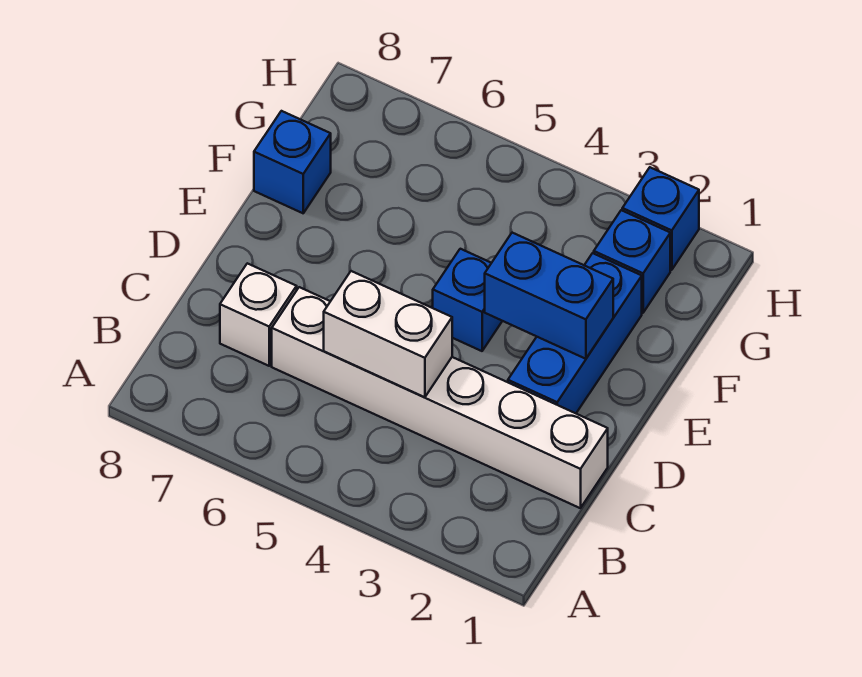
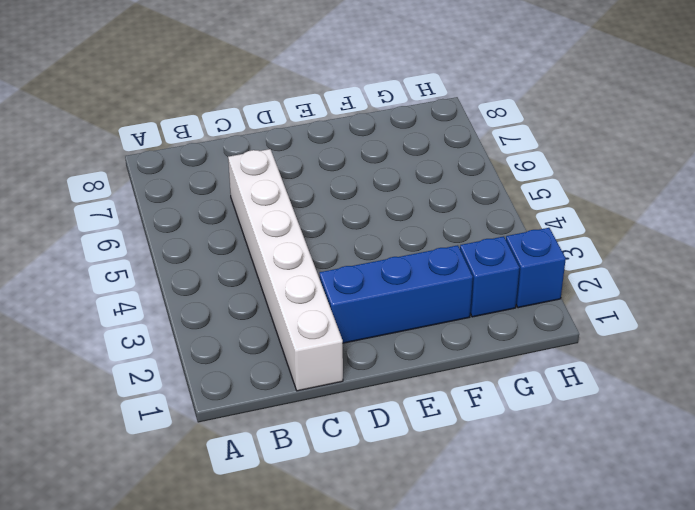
none -> white brick C7 level 1
none -> blue brick E4 level 1

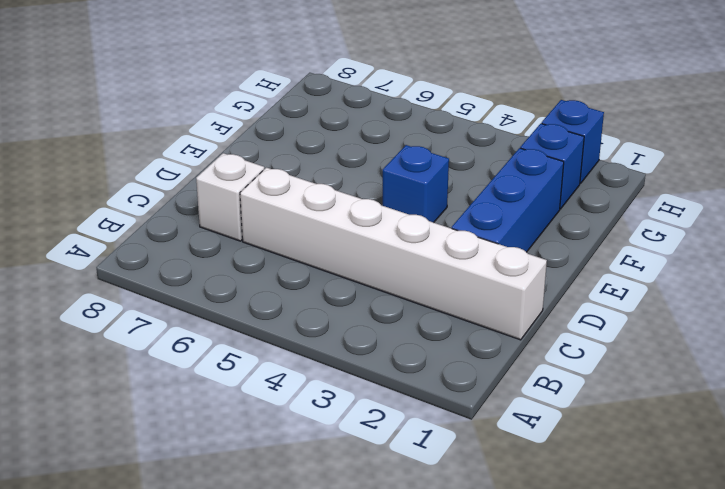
none -> blue brick F8 level 1
none -> white brick C4:C5 level 2

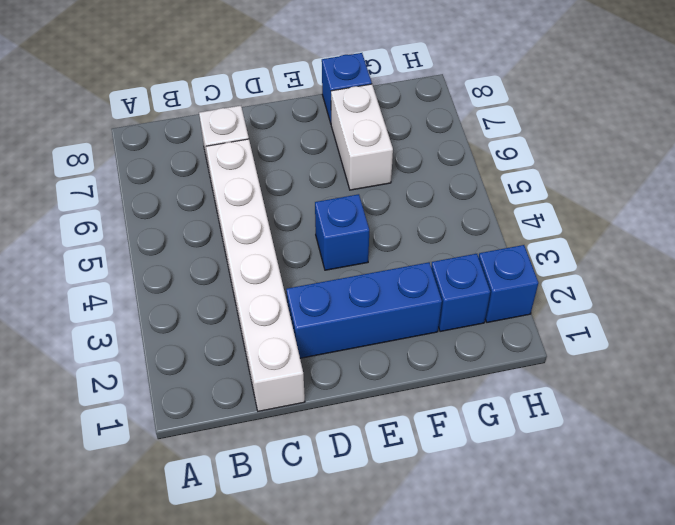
white brick F6:F7 level 1 -> white brick C4:C5 level 2
none -> blue brick E2:E3 level 2

